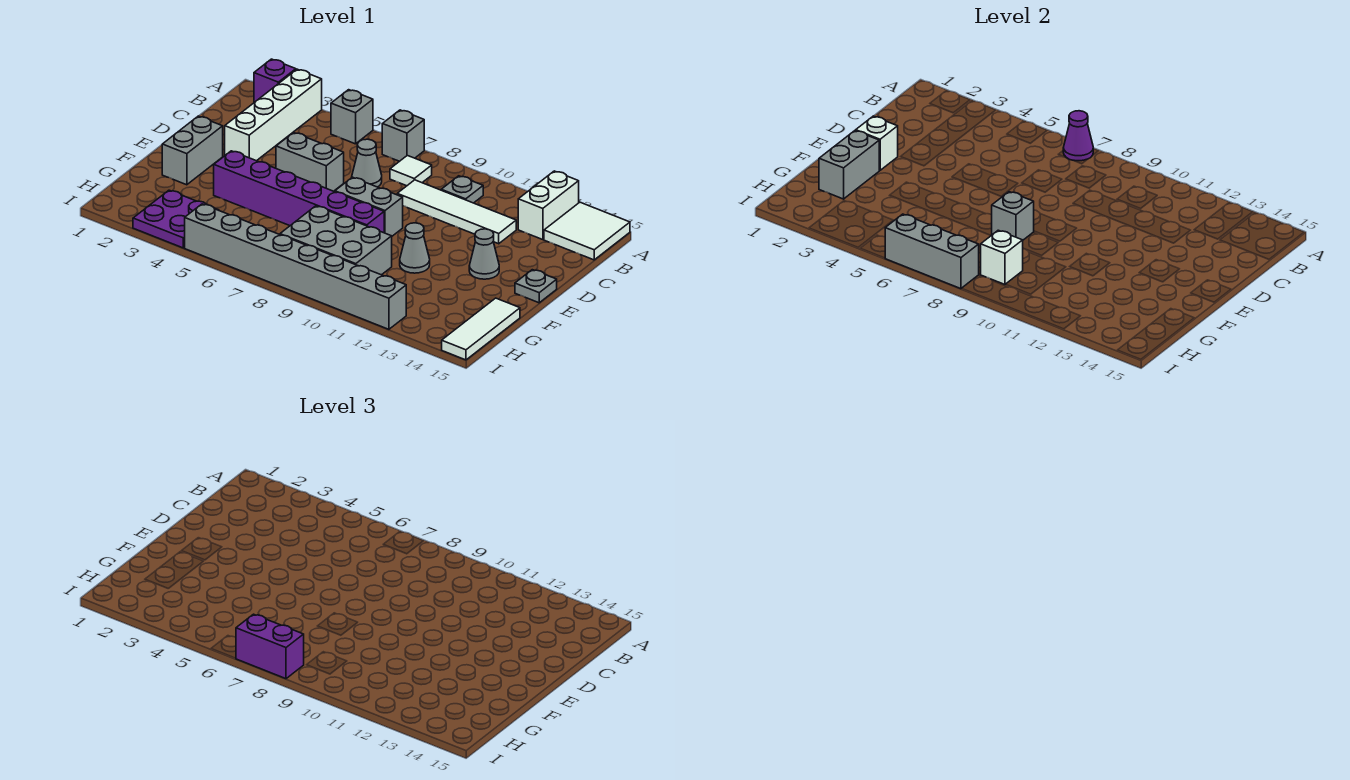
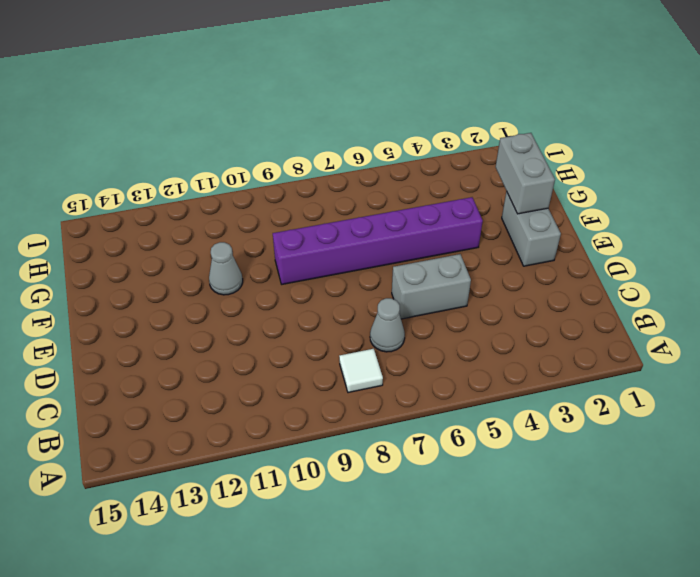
none -> purple brick A2 level 1
none -> white brick A3:D3 level 1
none -> grey brick A5 level 1

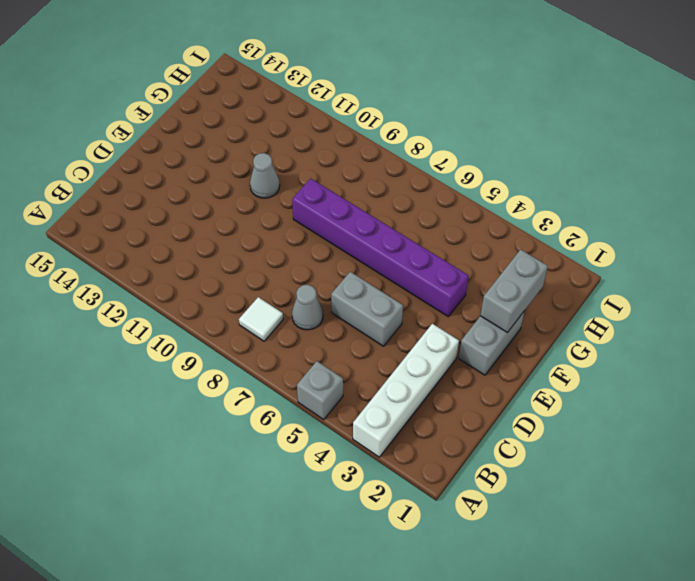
none -> purple brick A2 level 1
none -> grey brick A7 level 1
none -> white brick A13:B13 level 1

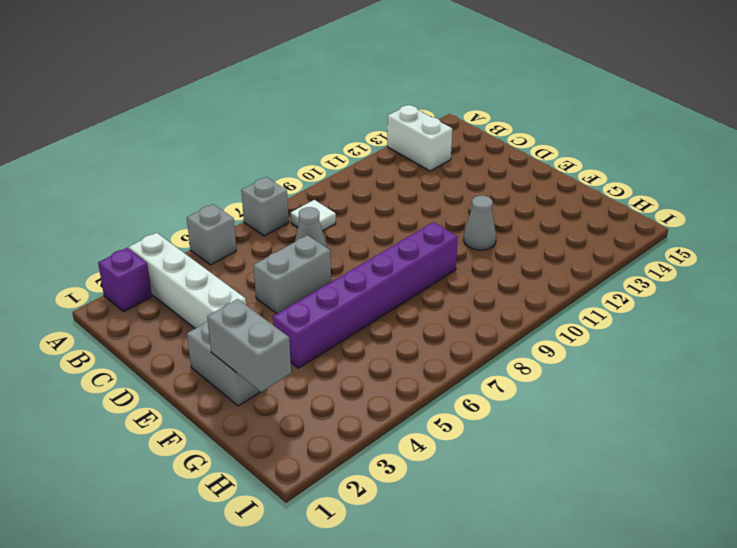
none -> white tile A14:B15 level 1
none -> grey plate B10 level 1
none -> white tile C9:C12 level 1

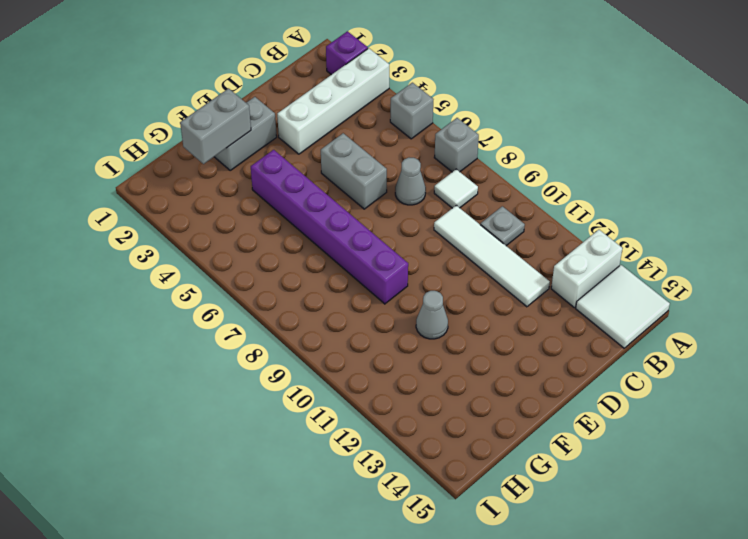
none -> grey brick E8:E9 level 1
none -> grey cone E13 level 1
none -> grey plate E15 level 1

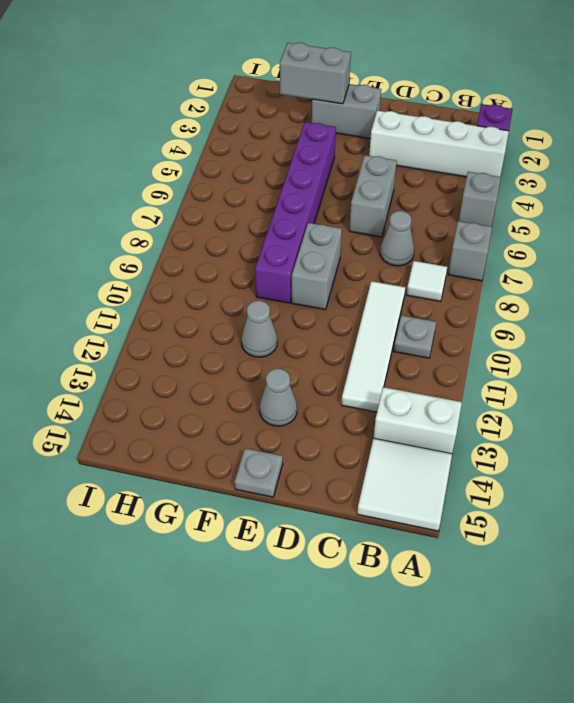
none -> grey brick G8:H10 level 1
none -> white tile G15:I15 level 1
none -> purple plate H3:I4 level 1

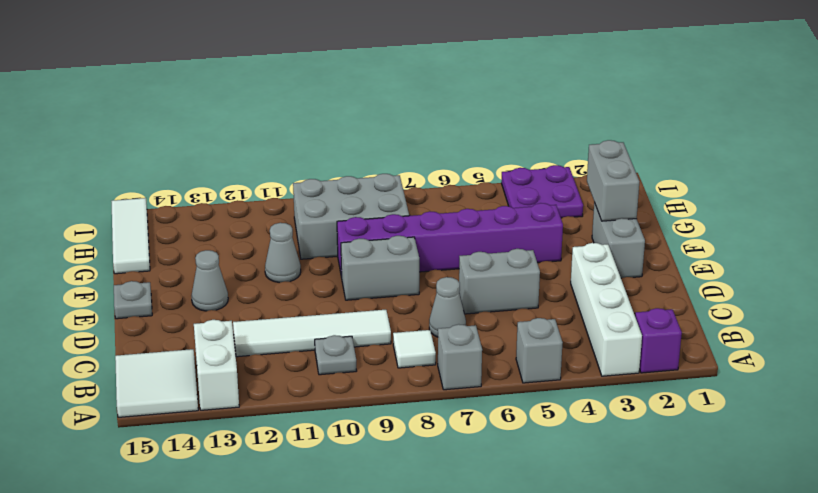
none -> grey brick I5:I12 level 1
none -> purple cone A7 level 2
none -> white brick E2 level 2

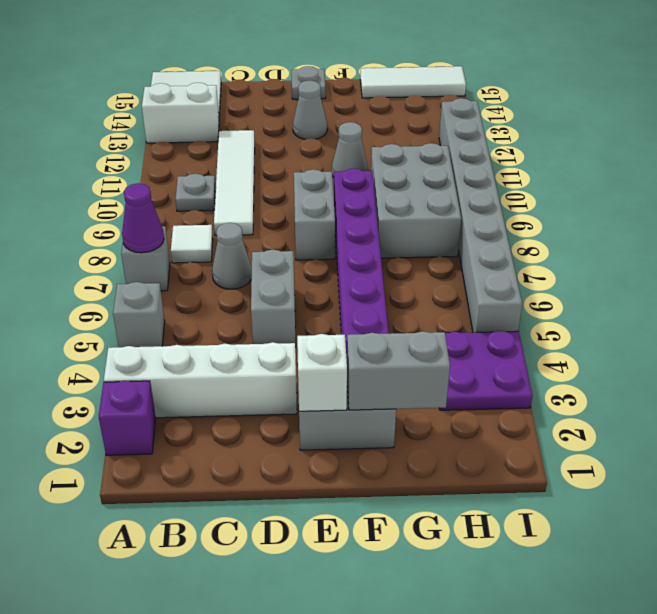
none -> grey brick F8 level 2
none -> white brick H9 level 2
none -> grey brick I6:I8 level 2

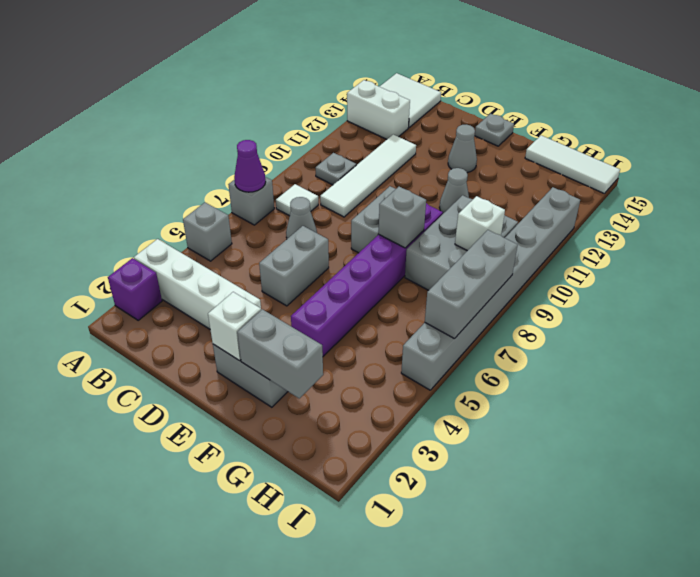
none -> purple plate H3:I4 level 1
none -> purple brick I7:I8 level 3

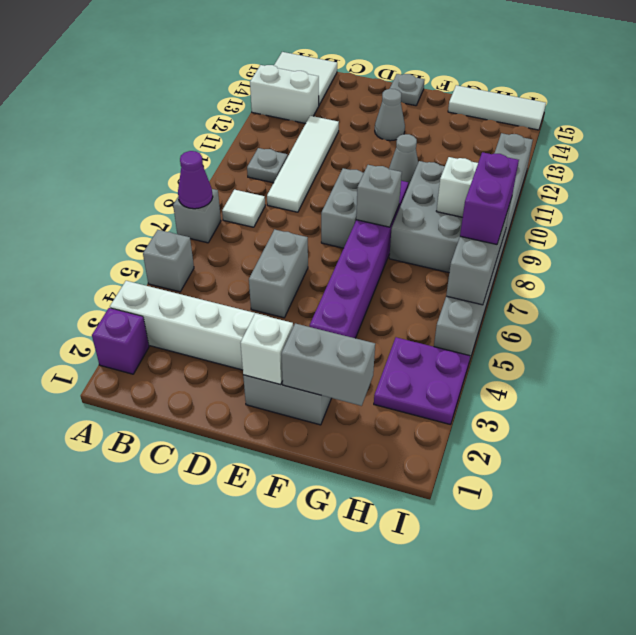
none -> grey cone C7 level 1

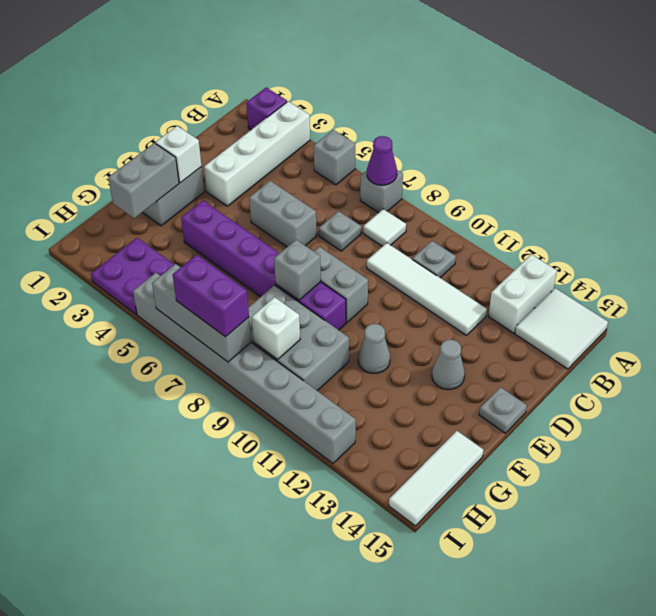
grey plate C7 level 1 -> grey cone C7 level 1

